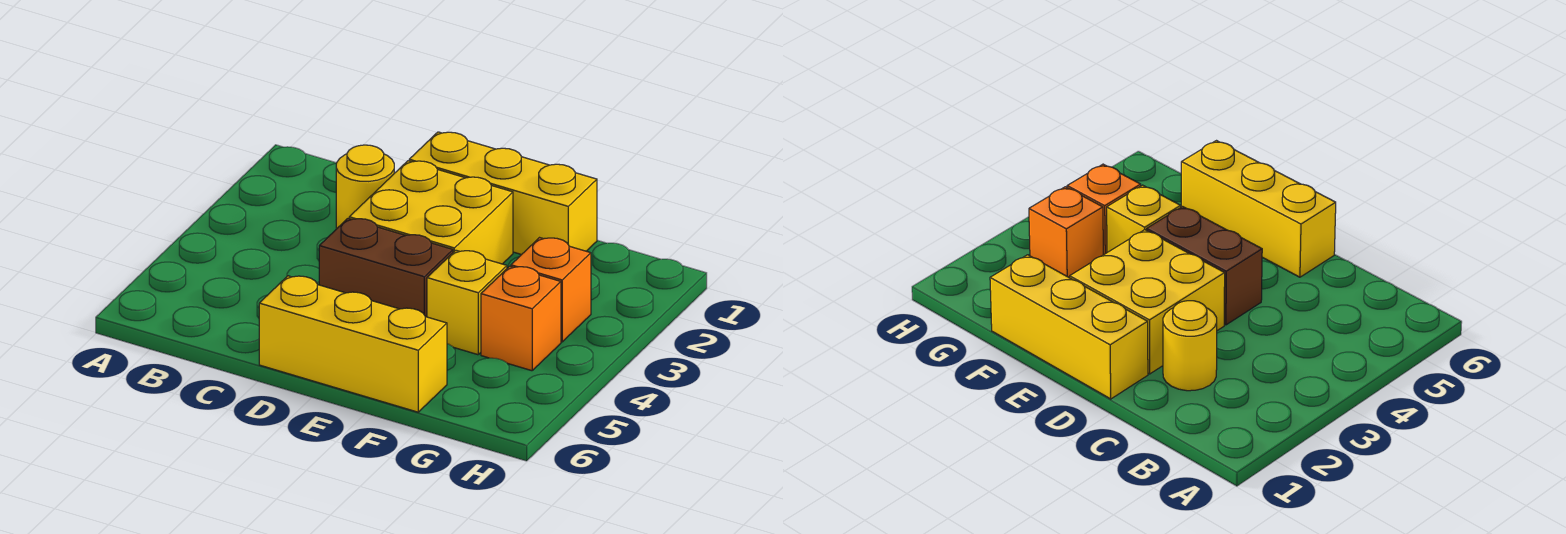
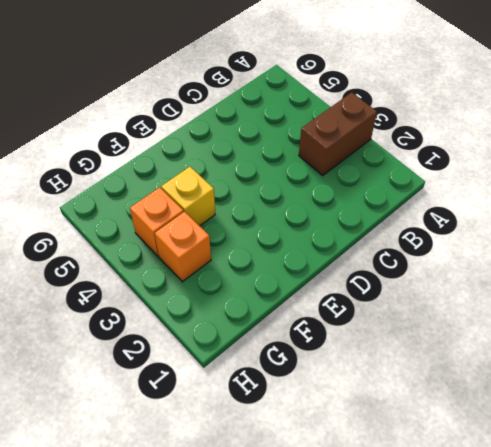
brown brick A3:B3 level 1 -> brown brick D4:E4 level 1
none -> yellow round brick C2 level 1
none -> yellow brick D1:F1 level 1

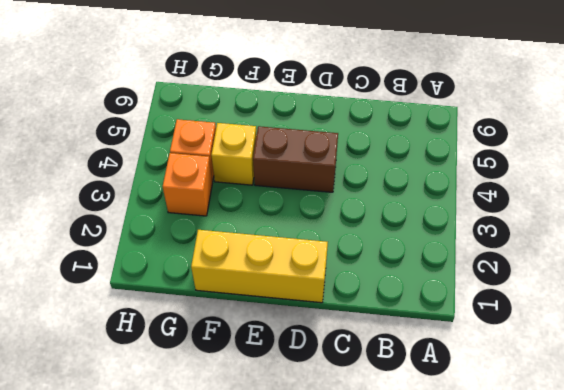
none -> yellow round brick C2 level 1
none -> yellow brick D2:E3 level 1

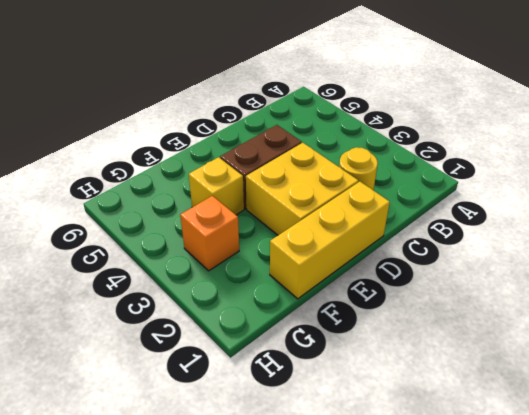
none -> yellow brick D6:F6 level 1
none -> orange brick G4 level 1

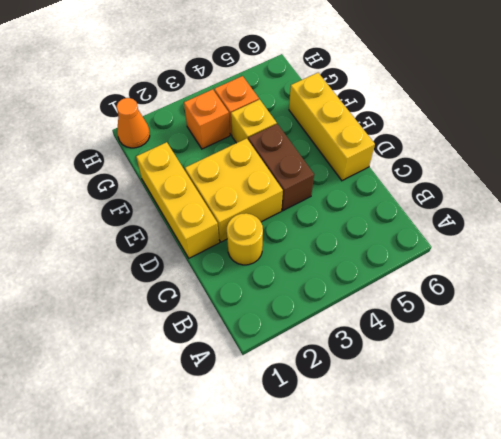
orange cone H1 level 1 -> none

